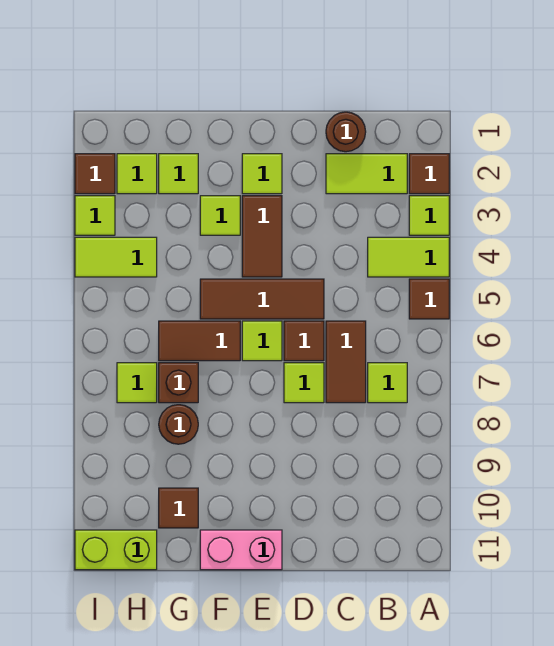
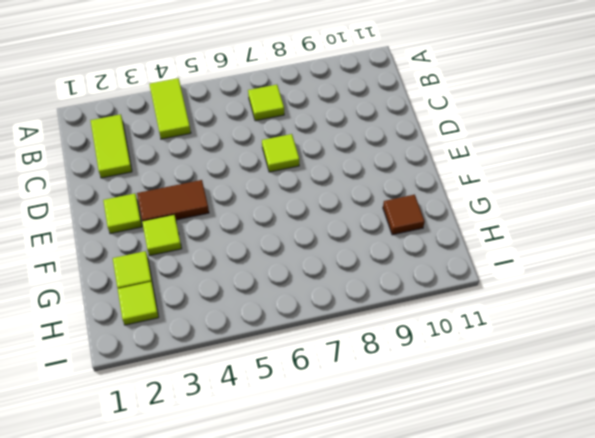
none -> brown tile A2 level 1
none -> lime tile A3 level 1
none -> brown tile A5 level 1

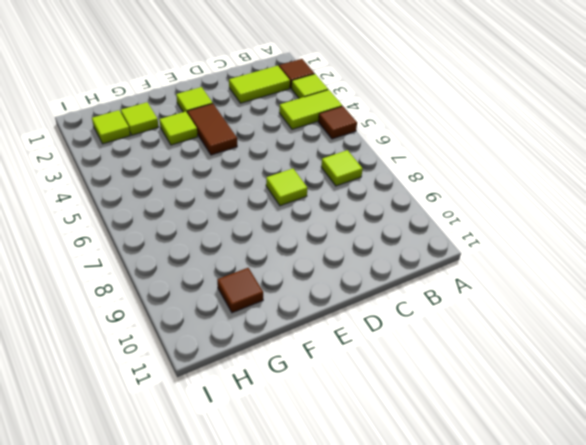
none -> brown round brick C1 level 1
none -> brown tile C6:C7 level 1
none -> brown tile D5:F5 level 1

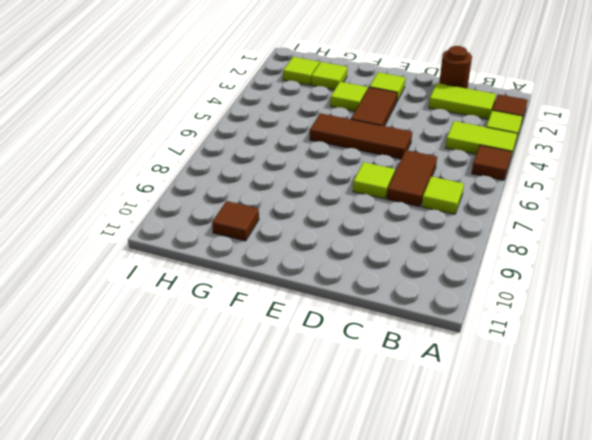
none -> brown tile D6 level 1
none -> lime tile E6 level 1
none -> pink brick E11:F11 level 1

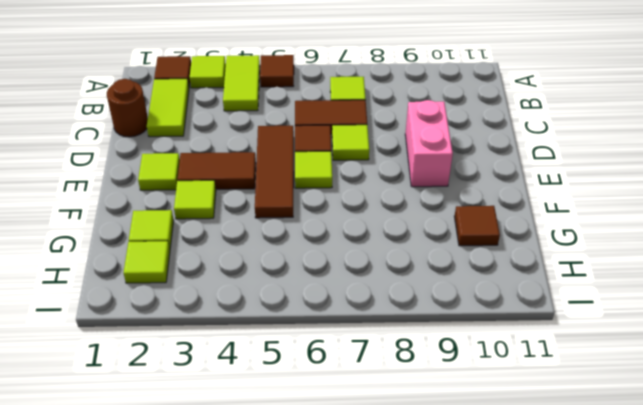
pink brick D9:E9 level 1 -> pink brick E11:F11 level 1
none -> brown tile F6:G6 level 1
none -> brown brick G7 level 1
none -> brown round brick G8 level 1

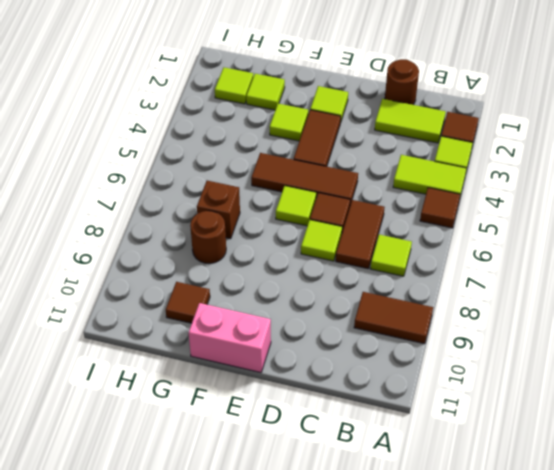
brown tile A9:B9 level 1 -> brown tile F6:G6 level 1
none -> lime tile H4:I4 level 1
none -> lime tile H7 level 1
none -> lime brick H11:I11 level 1

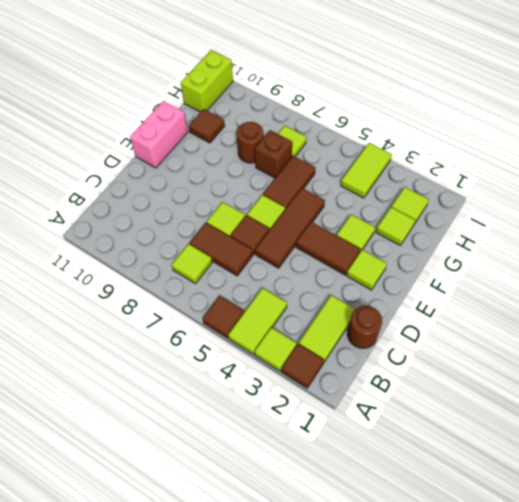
none -> brown tile I2 level 1
none -> lime tile I3 level 1

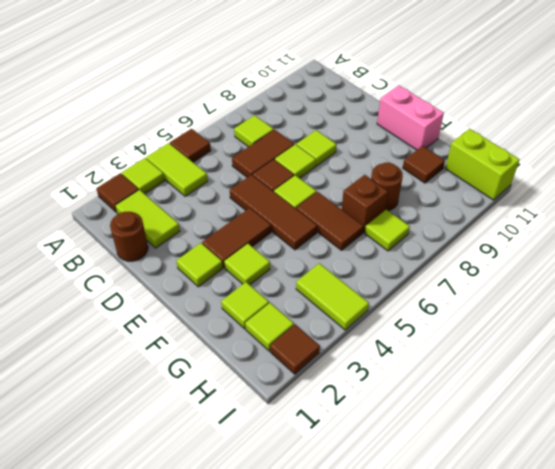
lime tile D8 level 1 -> lime tile I3 level 1

